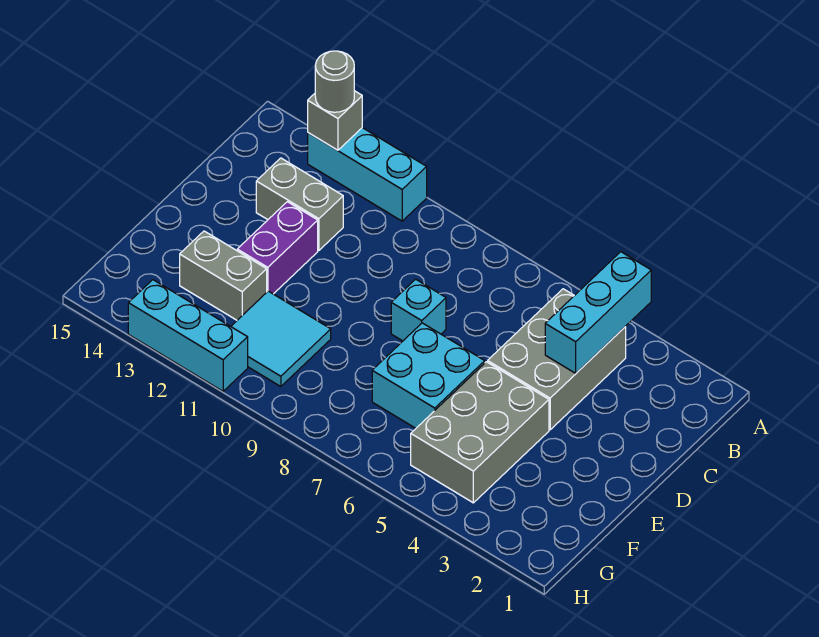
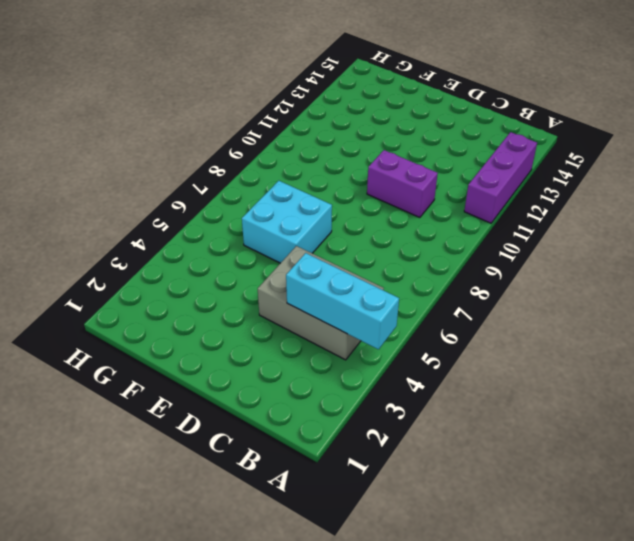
purple brick A11:A13 level 1 -> cyan brick A11:A13 level 1
purple brick C10:D10 level 1 -> purple brick D12:E12 level 1
none -> grey brick C12:C13 level 1
none -> cyan brick D8 level 1
none -> grey brick E4:G5 level 1

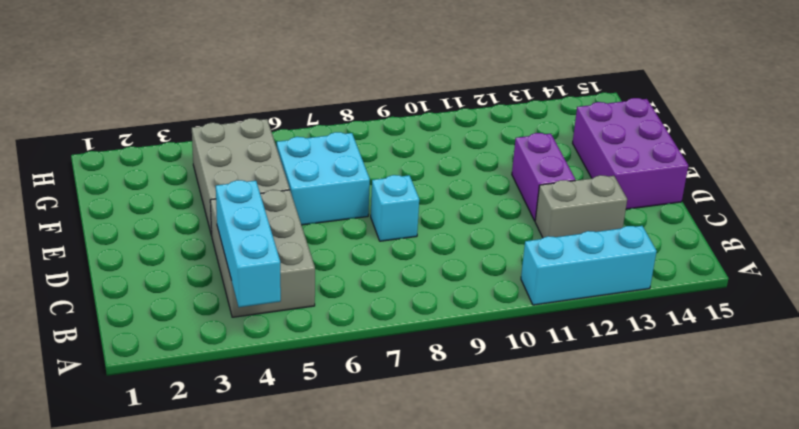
purple brick D14:F15 level 1 -> none
none -> cyan tile F10:G11 level 1
none -> grey brick F12:F13 level 1
none -> cyan brick H11:H13 level 1

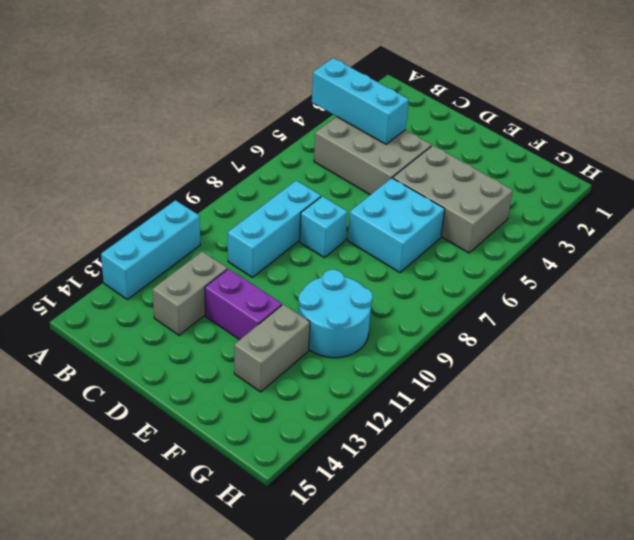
cyan brick C8:C10 level 1 -> cyan brick H11:H13 level 1
cyan round brick F10:G11 level 1 -> cyan tile F10:G11 level 1
none -> grey brick A13 level 2
none -> grey round brick A13 level 3

